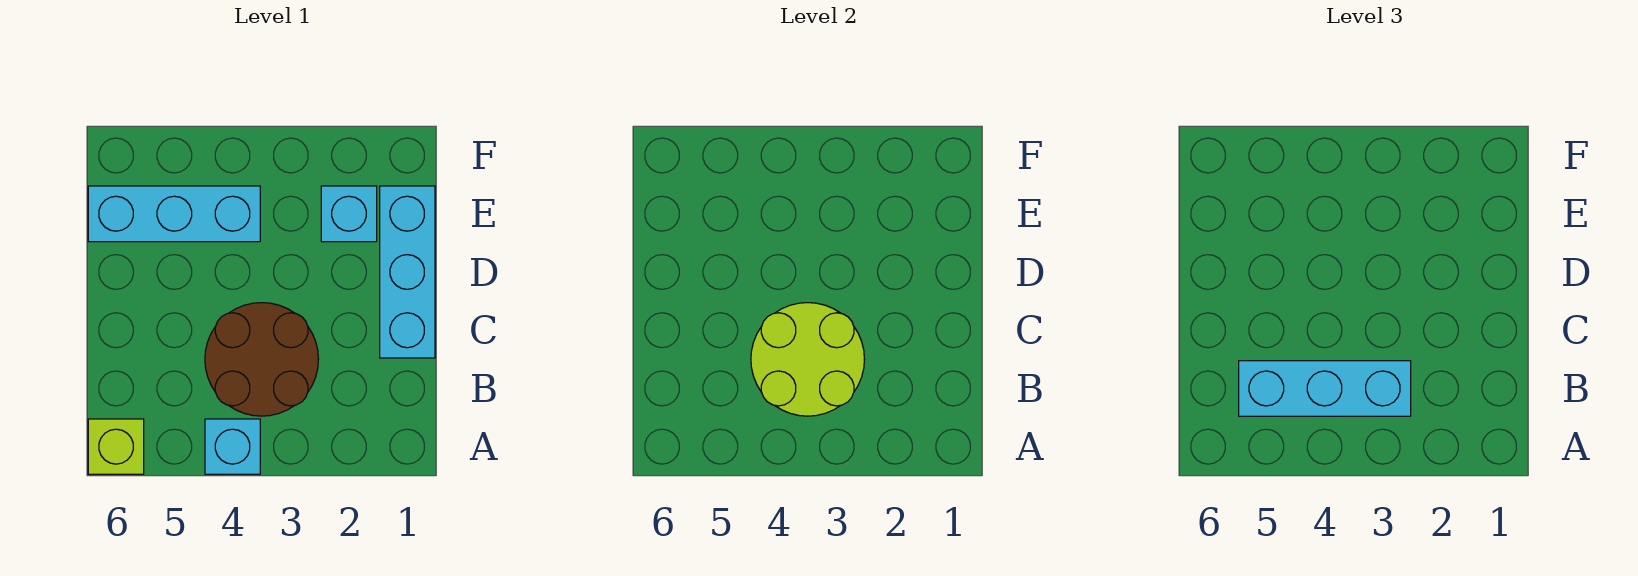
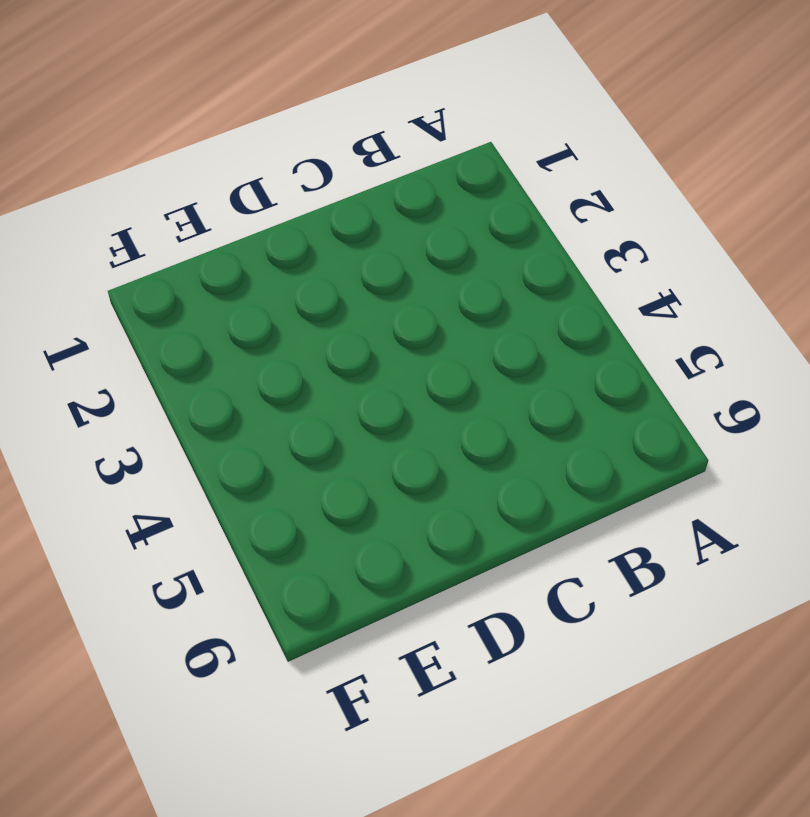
none -> cyan brick A4 level 1
none -> lime brick A6 level 1

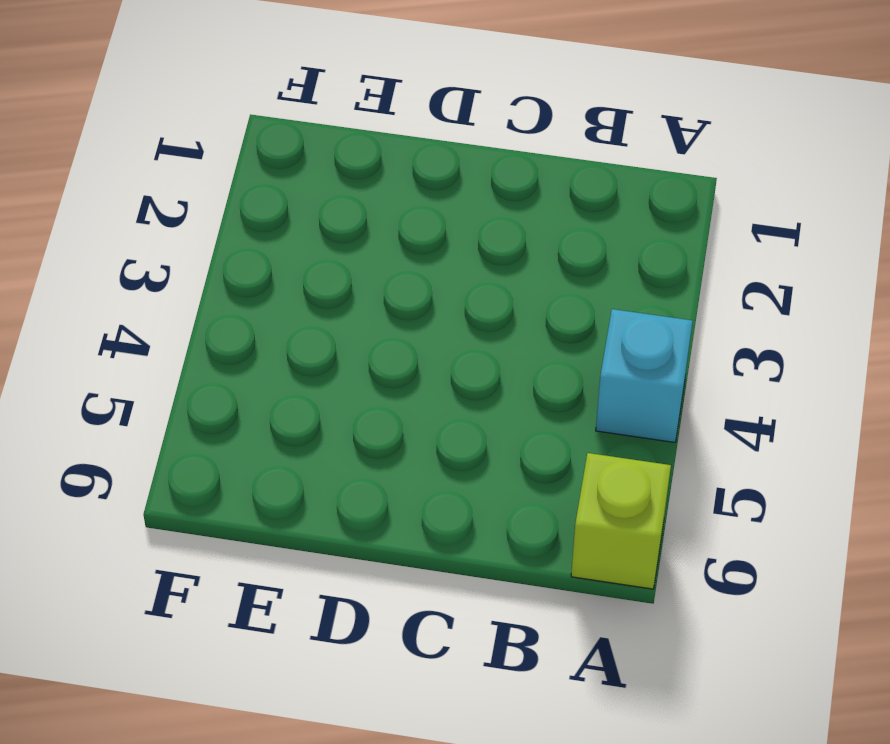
none -> brown round brick B3:C4 level 1
none -> cyan brick C1:E1 level 1

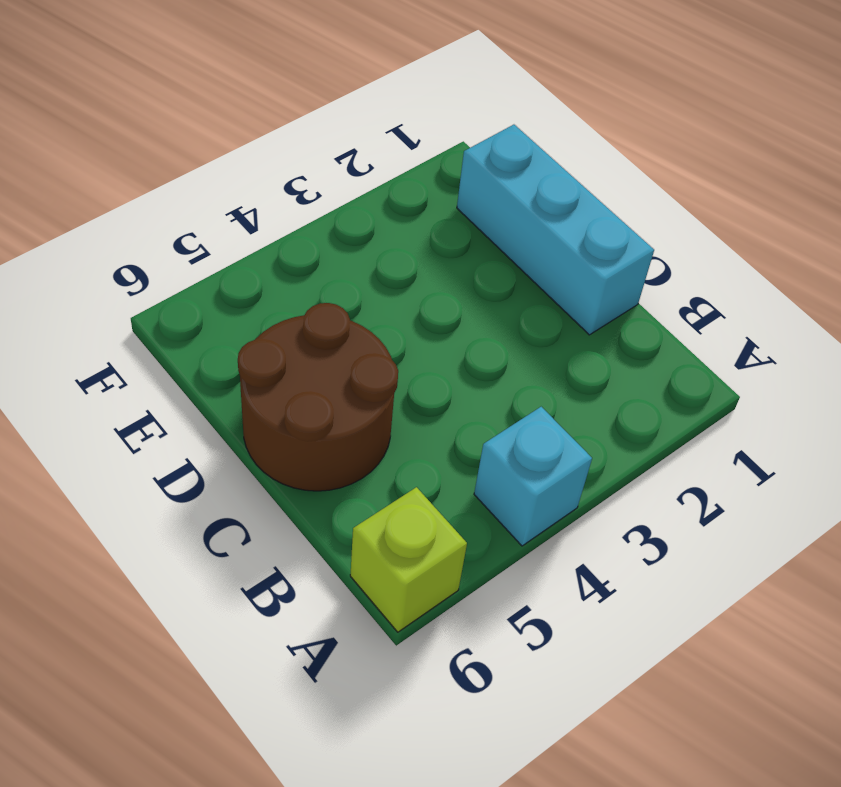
brown round brick C5:D6 level 1 -> brown round brick B3:C4 level 1
none -> cyan brick E2 level 1
none -> cyan brick E4:E6 level 1

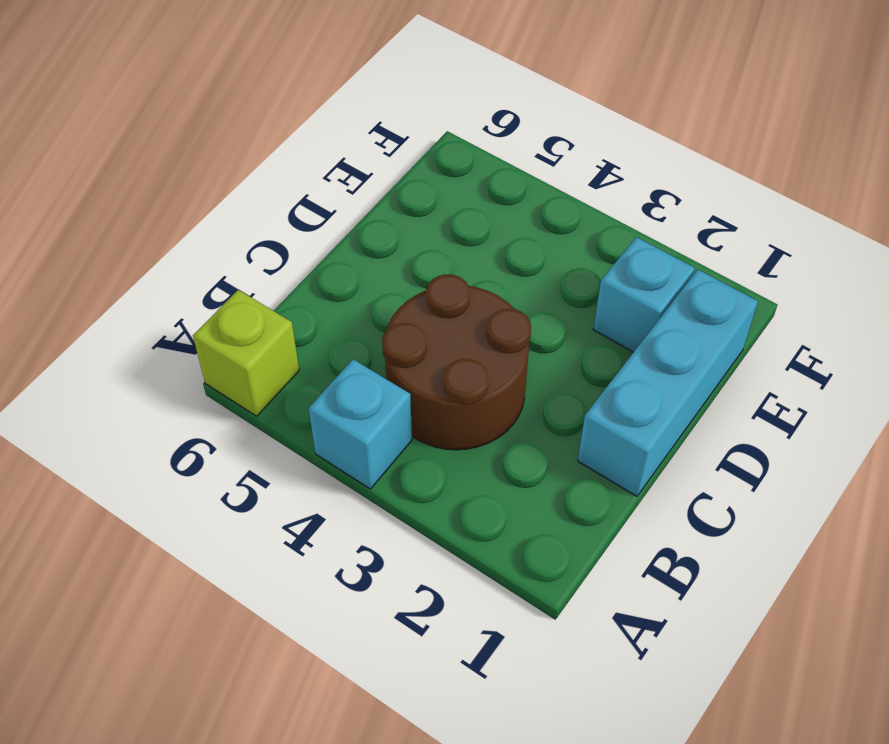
none -> cyan brick E4:E6 level 1
none -> lime round brick B3:C4 level 2

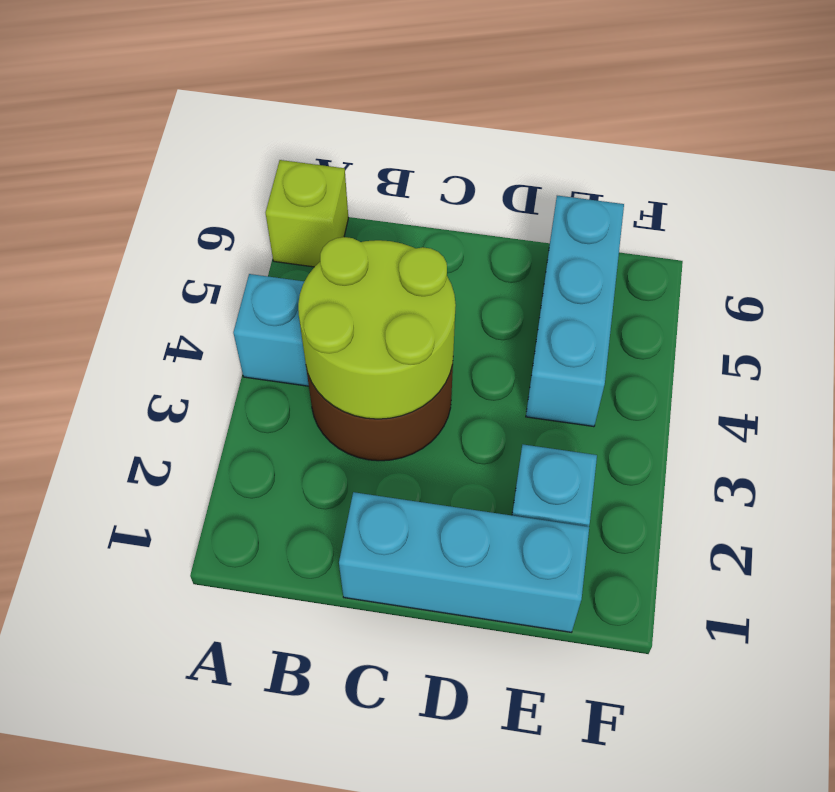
none -> cyan brick B3:B5 level 3

